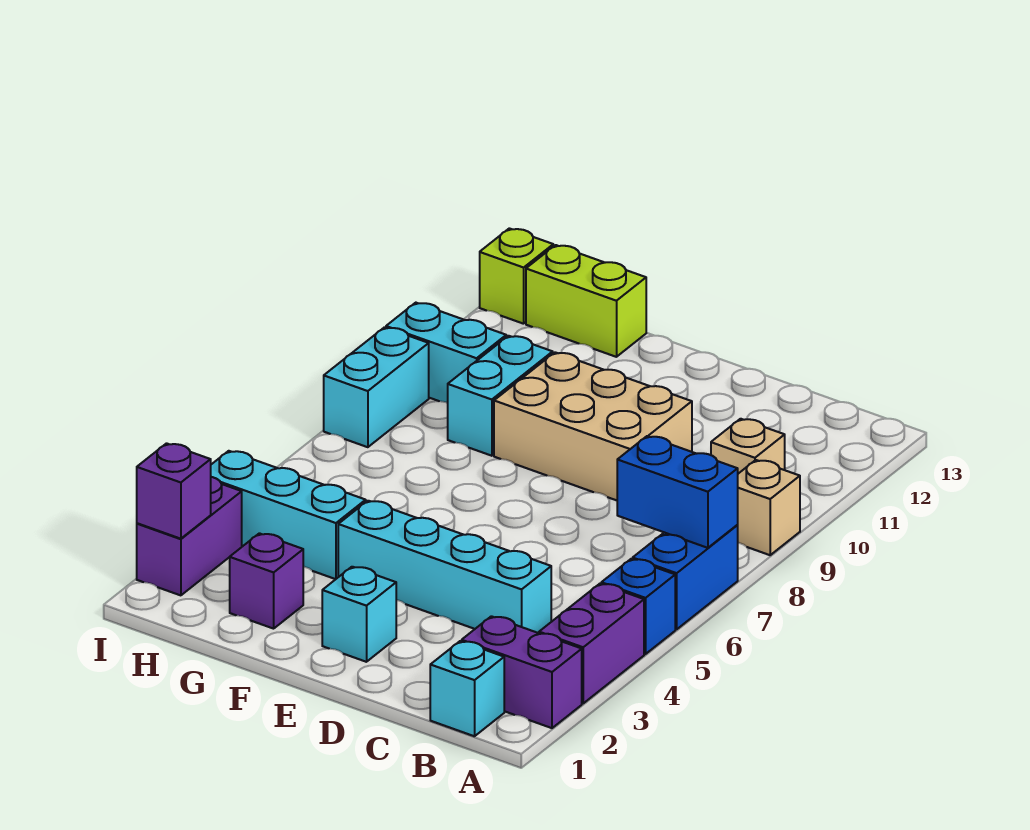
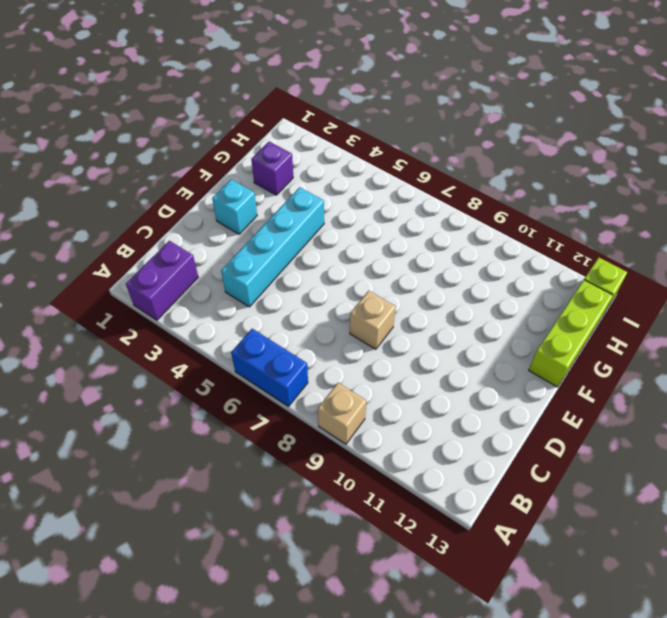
tan brick D8 level 1 -> tan brick B10 level 1
lime brick F13:H13 level 1 -> lime brick G13:H13 level 1
none -> purple brick A3:A4 level 1
none -> blue brick A5 level 1
none -> cyan brick B1 level 1

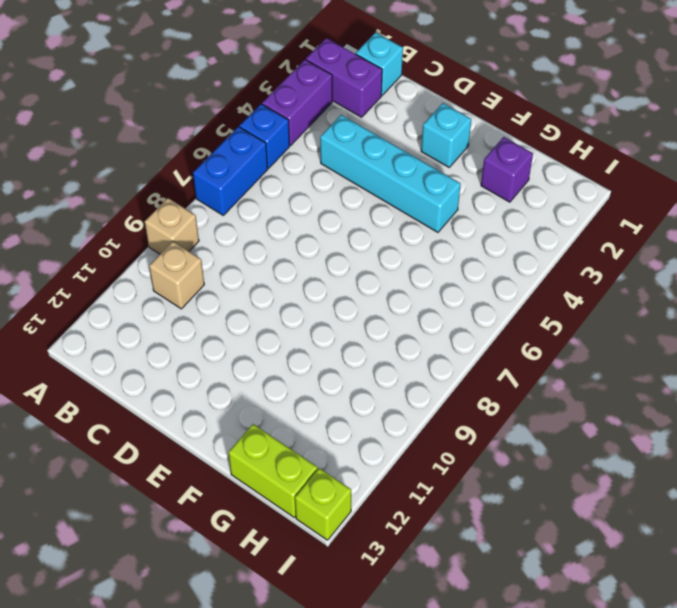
none -> tan brick D9:F10 level 1
none -> cyan brick G4:I4 level 1
none -> cyan brick G9:G10 level 1

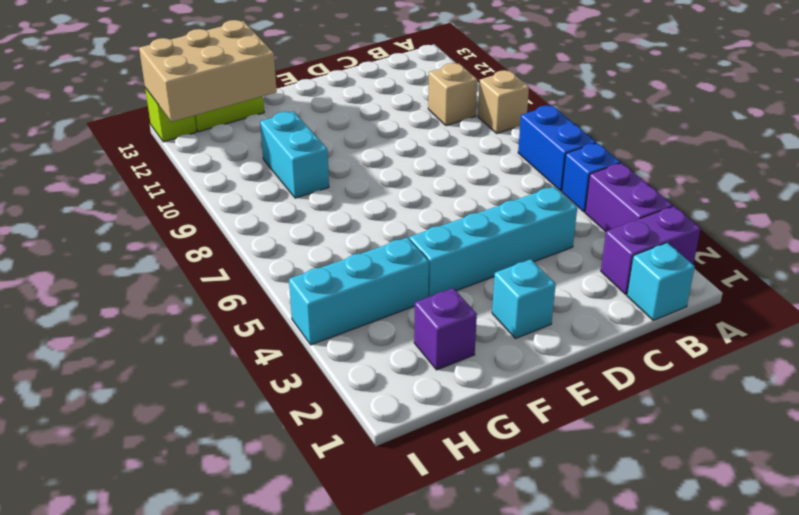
tan brick G12:I13 level 2 -> tan brick D9:F10 level 1
none -> cyan brick H10:I10 level 1
none -> purple brick I2:I3 level 1
none -> cyan brick I8:I9 level 1

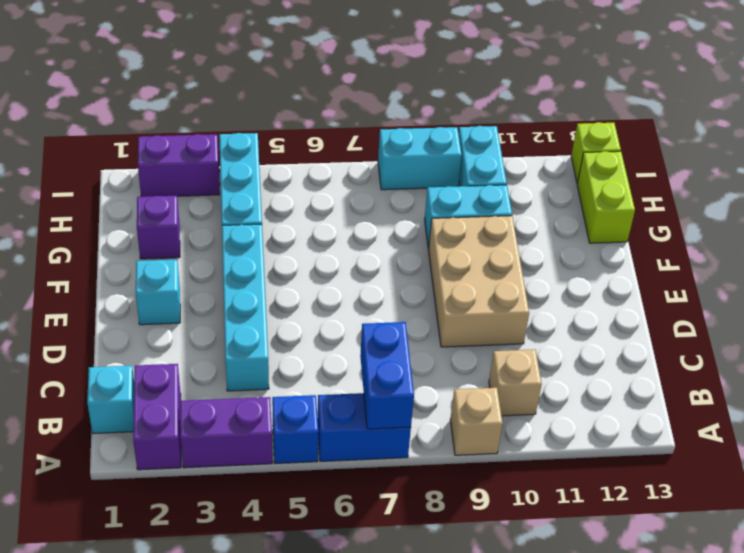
none -> purple brick I2 level 2

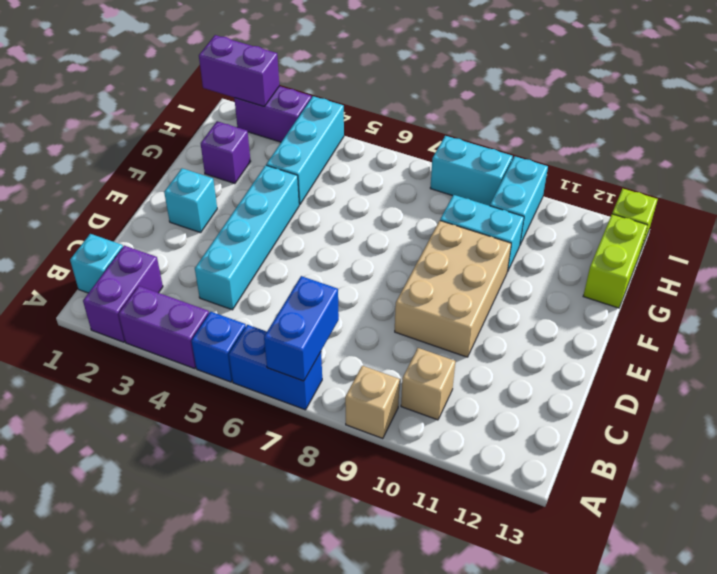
purple brick I1:I2 level 2 -> purple brick I2 level 2

